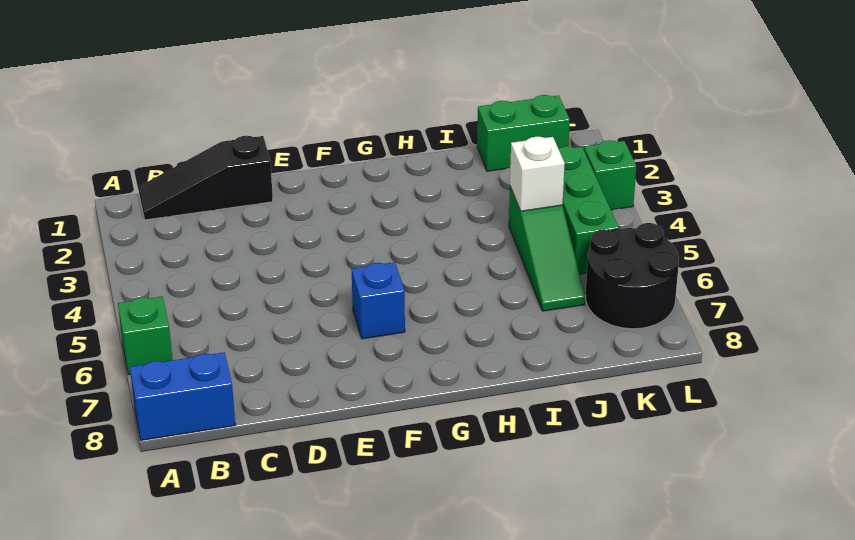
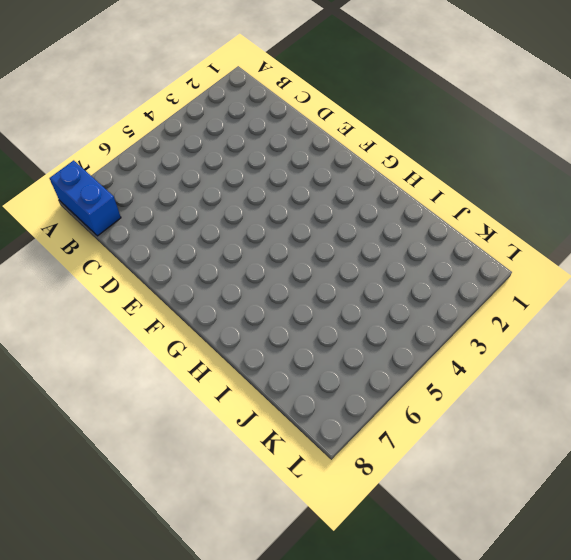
none -> green brick A6 level 1
none -> black slope B1:D1 level 1 top D

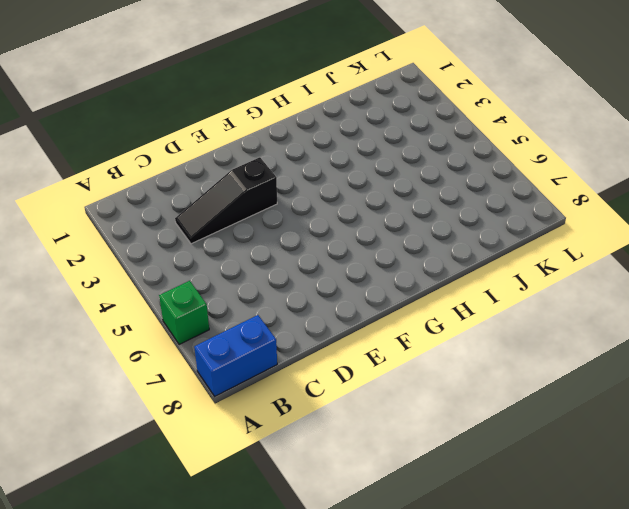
black slope C3:E3 level 1 top E -> black slope B1:D1 level 1 top D
none -> blue brick F6 level 1
none -> green brick J1:K1 level 1

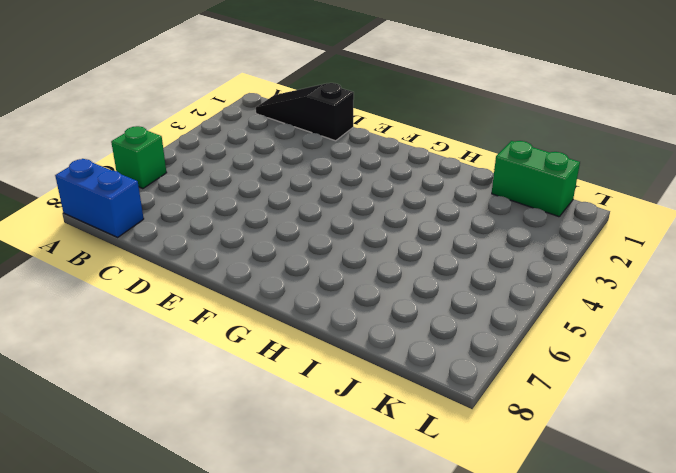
none -> blue brick F6 level 1
none -> green slope J4:J6 level 1 top 4

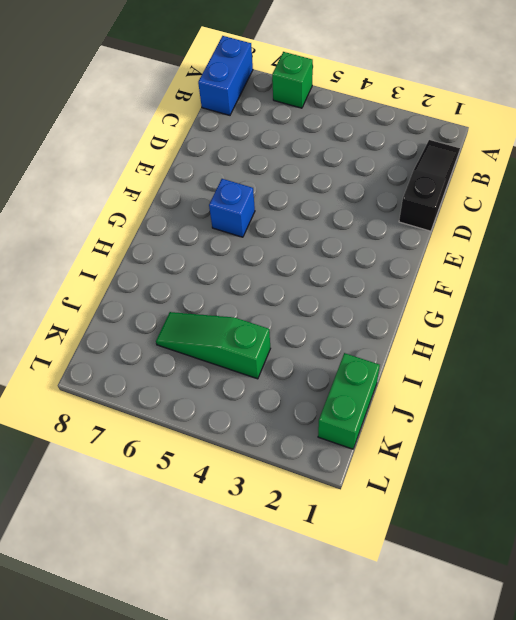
none -> green brick K3:K5 level 1
none -> black round brick K6:L7 level 1

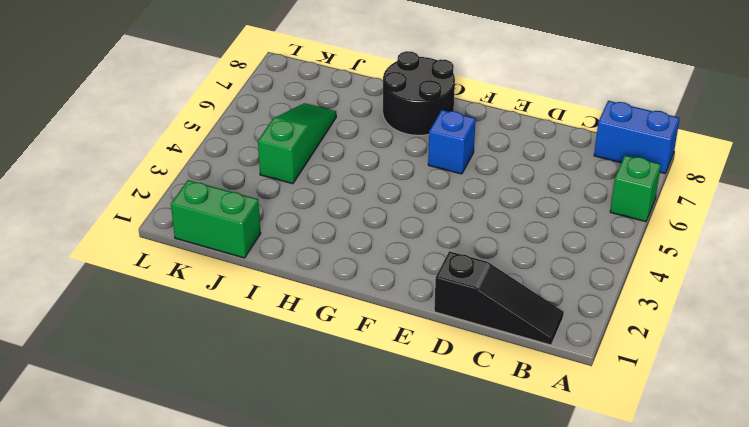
black round brick G7:H8 level 1 -> black round brick K6:L7 level 1
none -> green brick K3:K5 level 1
none -> green brick L3 level 1

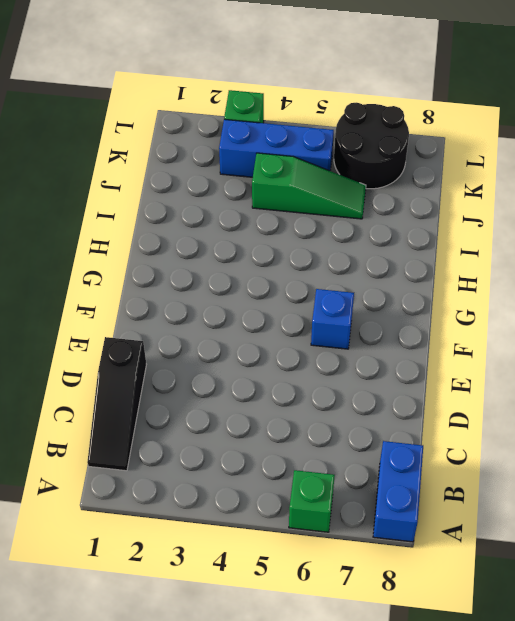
blue brick K3:K5 level 1 -> green brick K3:K5 level 1
none -> green brick J1:K1 level 1
none -> white brick J4 level 2

